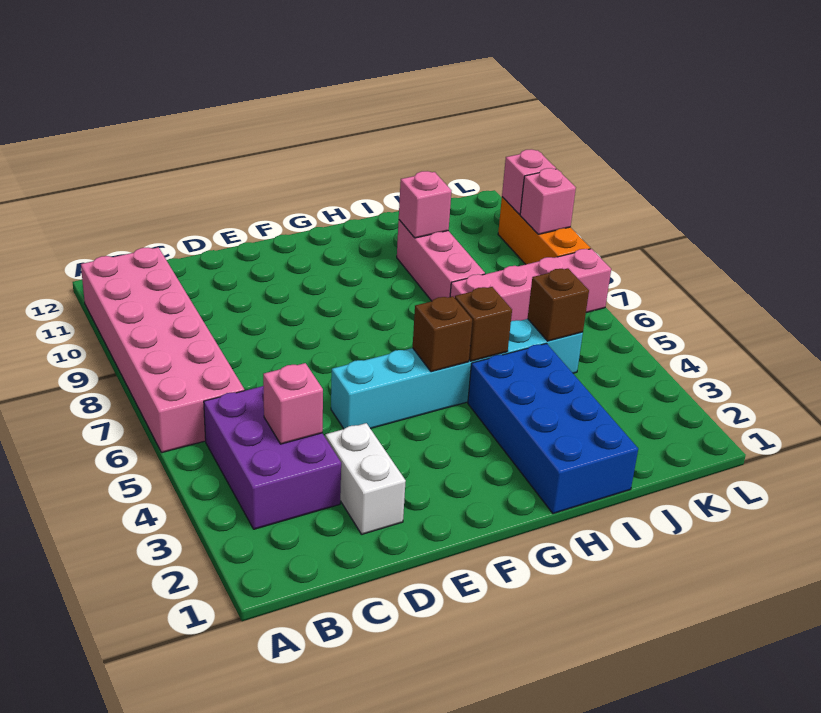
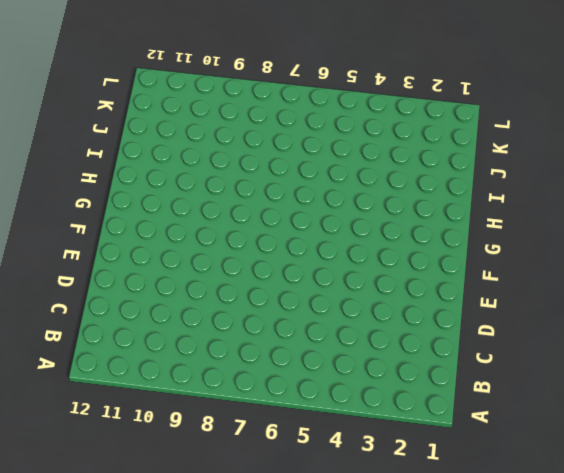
none -> pink brick A6:B11 level 1
none -> purple brick B3:C5 level 1
none -> white brick D2:D3 level 1

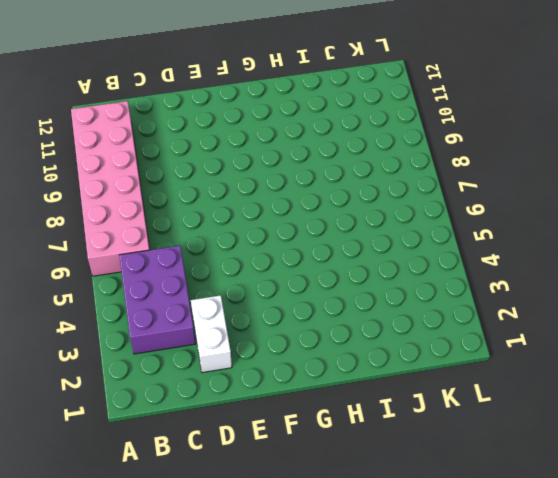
none -> cyan brick E5:J5 level 1
none -> blue brick H1:I4 level 1
none -> pink brick I7:L7 level 1

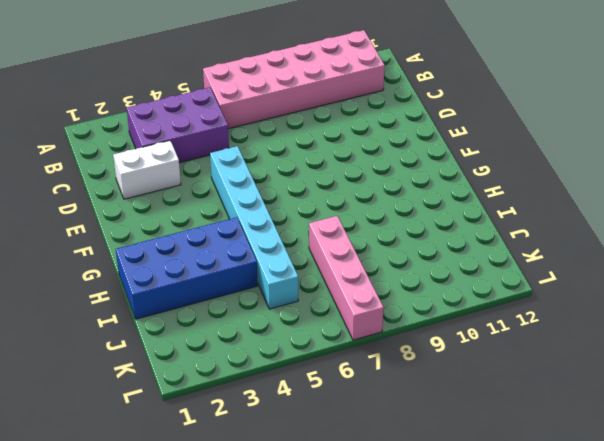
none -> pink brick I8:I10 level 1
none -> orange brick L8:L10 level 1
none -> pink brick C4 level 2

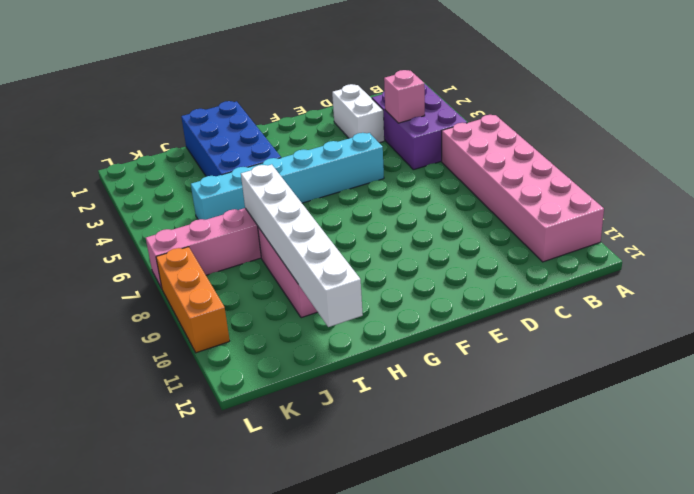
white brick I7:I12 level 2 -> pink brick I10 level 2
none -> brown brick G5 level 2
none -> brown brick H5 level 2
none -> brown brick J5 level 2

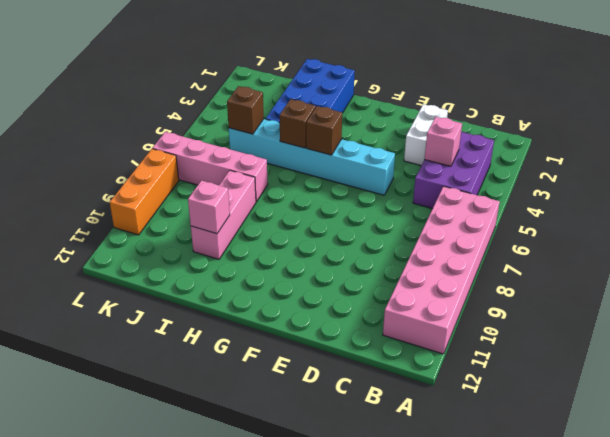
none -> pink brick L9 level 2
none -> pink brick L10 level 2

